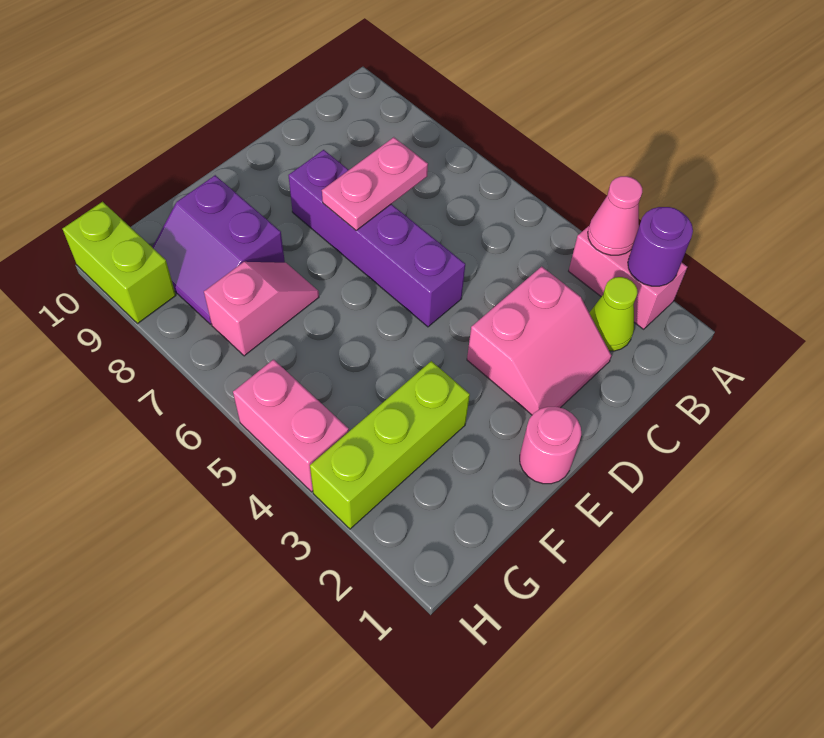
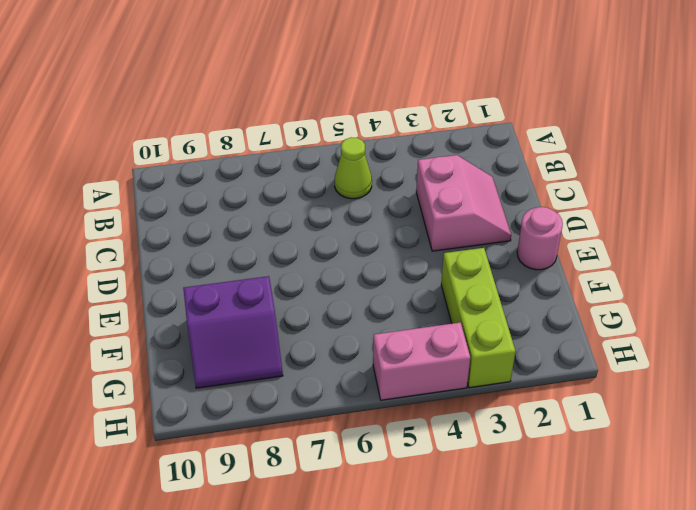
lime cone B5 level 1 -> lime cone B2 level 1
none -> pink brick A2:A3 level 1
none -> purple brick D5:D8 level 1
none -> pink slope F7:G7 level 1 top G

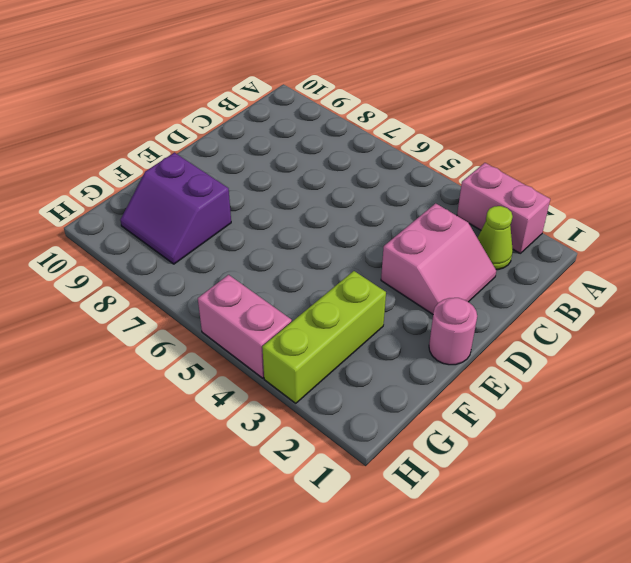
none -> purple brick D5:D8 level 1
none -> pink slope F7:G7 level 1 top G
none -> lime brick H9:H10 level 1

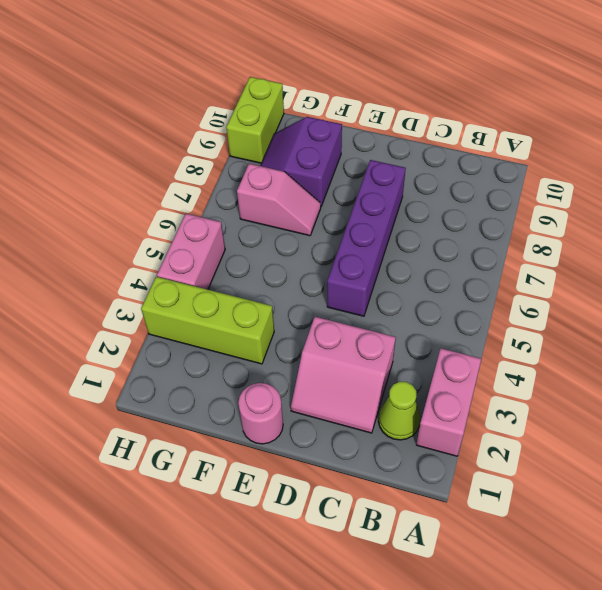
none -> purple round brick A2 level 2
none -> pink cone A3 level 2
none -> pink plate C7:D7 level 2

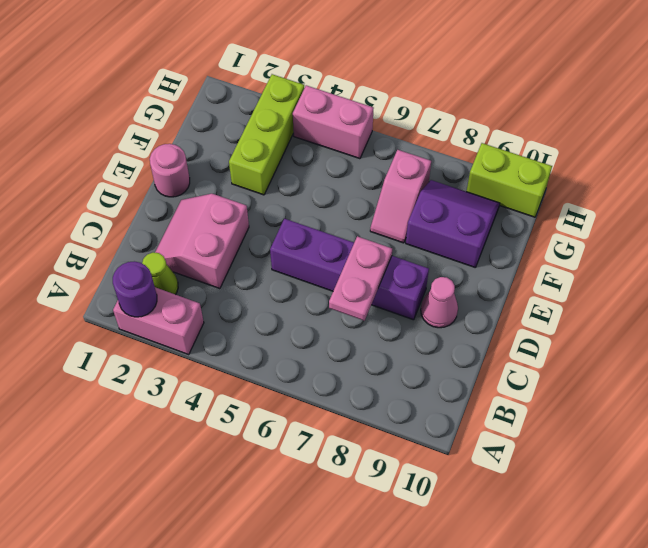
pink cone D9 level 1 -> pink cone A3 level 2

